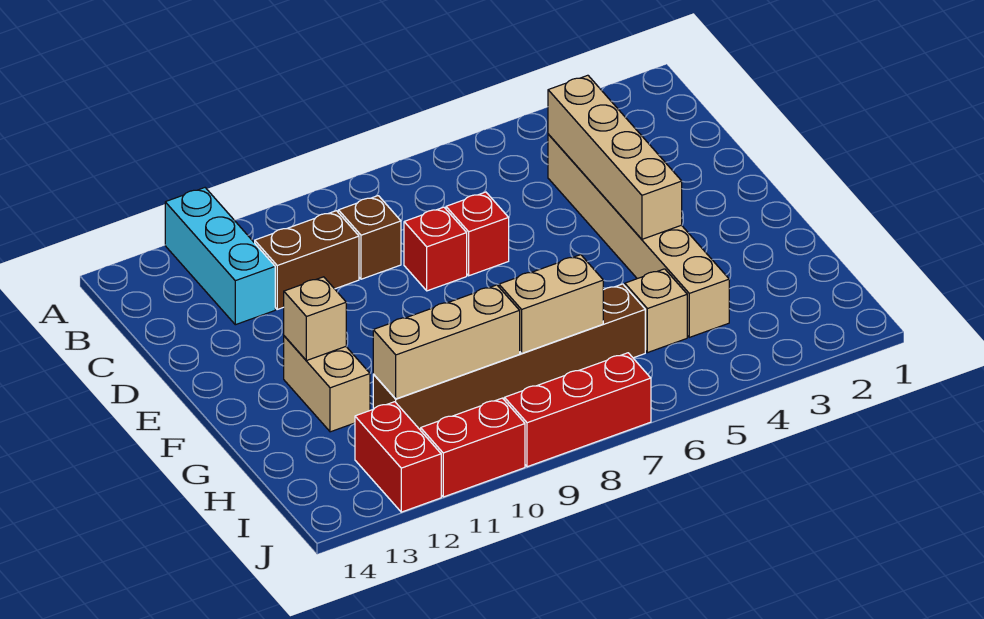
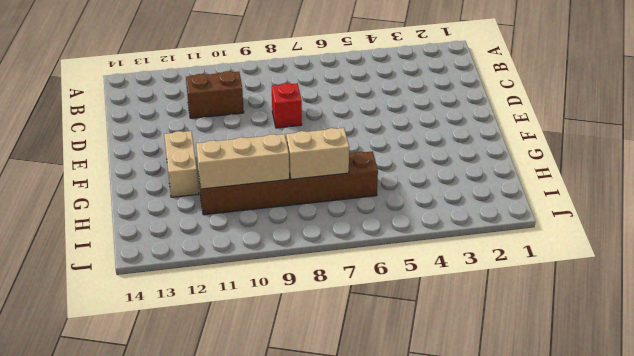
none -> cyan brick A12:C12 level 1
none -> tan brick C4:H4 level 1
none -> brown brick C9 level 1

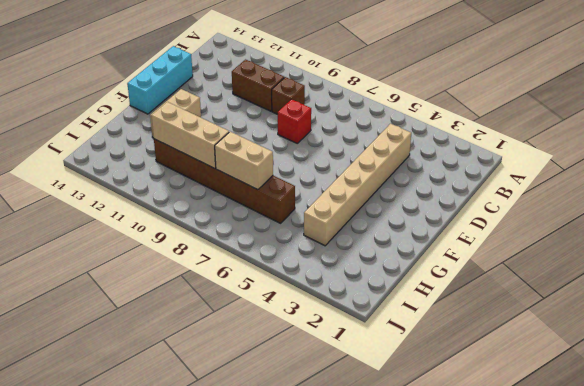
cyan brick D14:F14 level 1 -> cyan brick A12:C12 level 1
none -> red brick D7 level 1
none -> tan brick H5 level 1
none -> red brick I12:J12 level 1

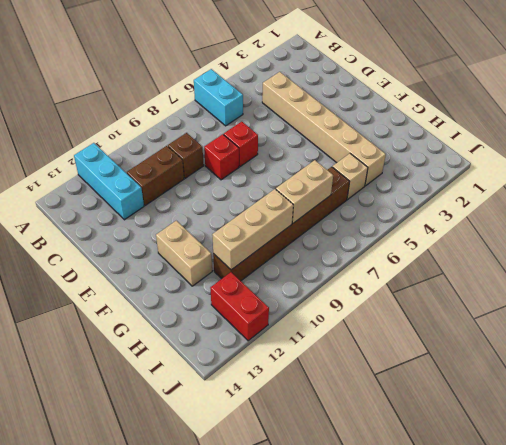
cyan brick A6:B6 level 1 -> none
none -> red brick J7:J9 level 1
none -> red brick J10:J11 level 1
none -> tan brick C4:F4 level 2

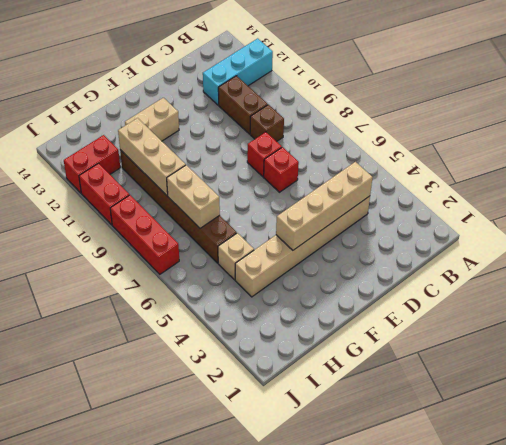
none -> tan brick F12 level 2

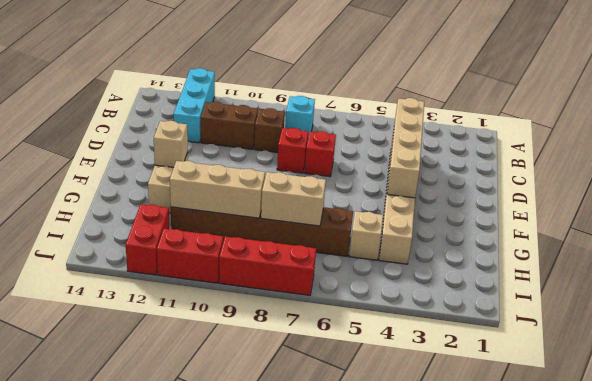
cyan brick B8 level 1 -> none

